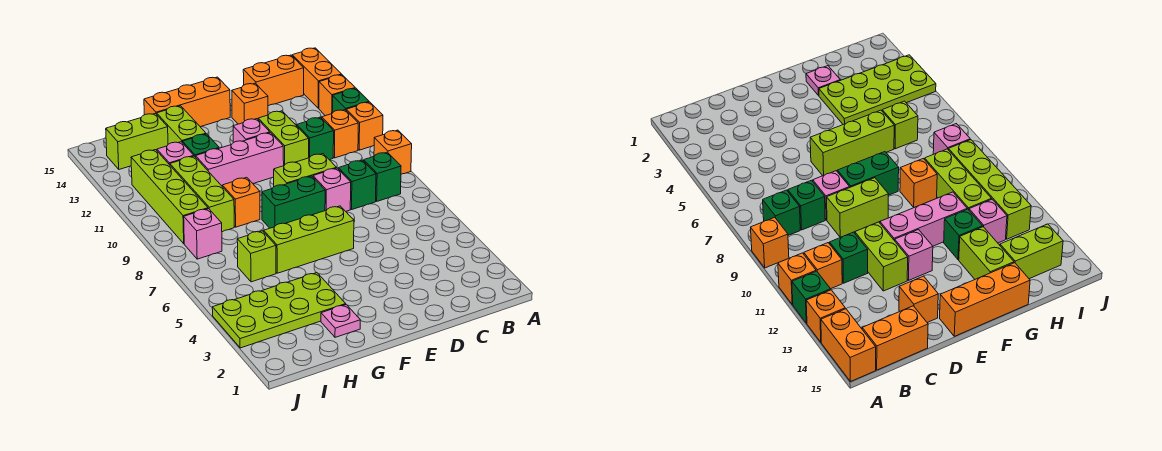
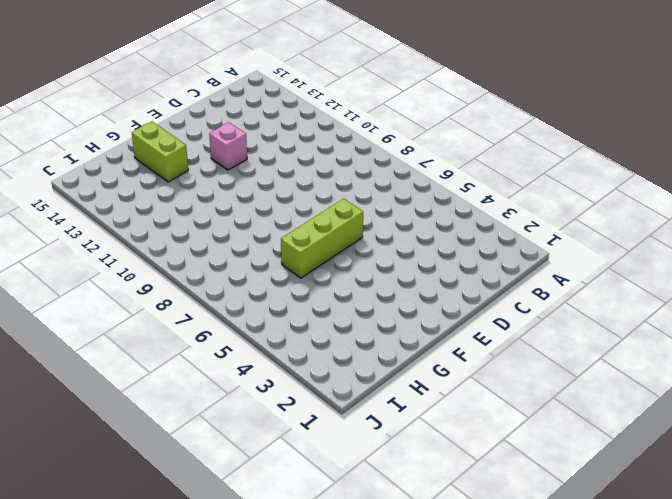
none -> orange brick A9 level 1
none -> orange brick A11 level 1
none -> green brick A12 level 1
none -> orange brick A13 level 1

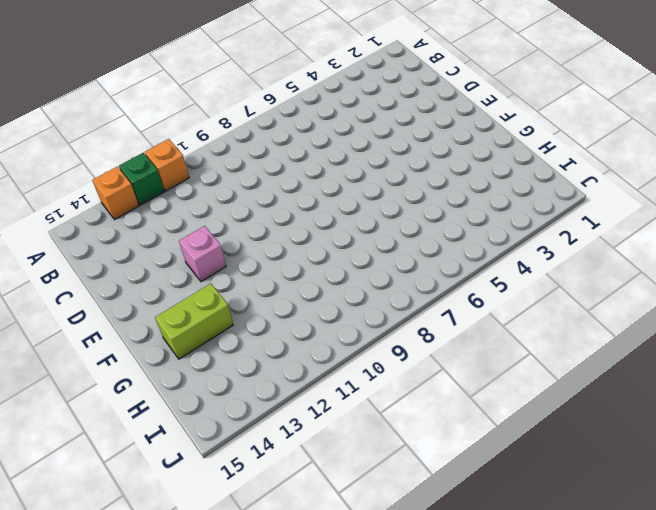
none -> orange brick A9 level 1
none -> orange brick A14:A15 level 1
none -> green brick B8 level 1
none -> orange brick B11 level 1

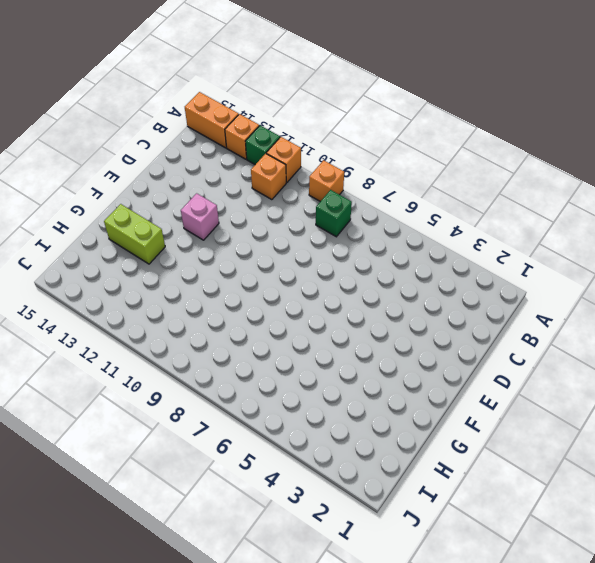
none -> orange brick B15:C15 level 1
none -> green brick C8 level 1
none -> green brick C11 level 1
none -> pink brick D8 level 1

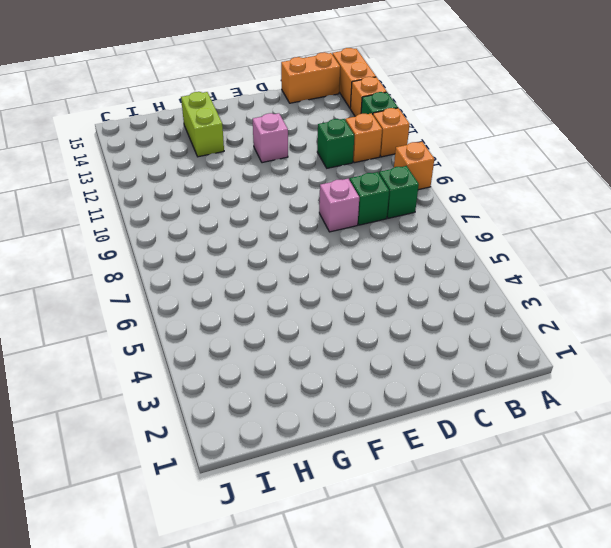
none -> lime brick D9:E9 level 1
none -> lime brick D11:D12 level 1
none -> orange brick D14 level 1
none -> lime brick E6:G6 level 1

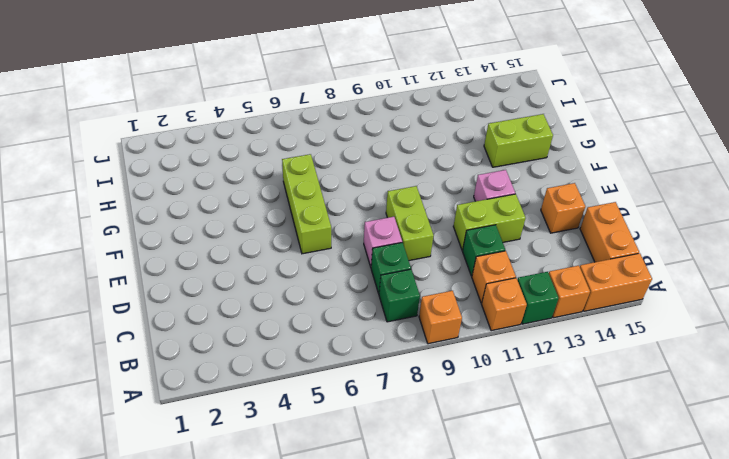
none -> green brick E8:F8 level 1
none -> pink brick E11:G11 level 1
none -> orange brick E15:G15 level 1
none -> pink plate G2 level 1

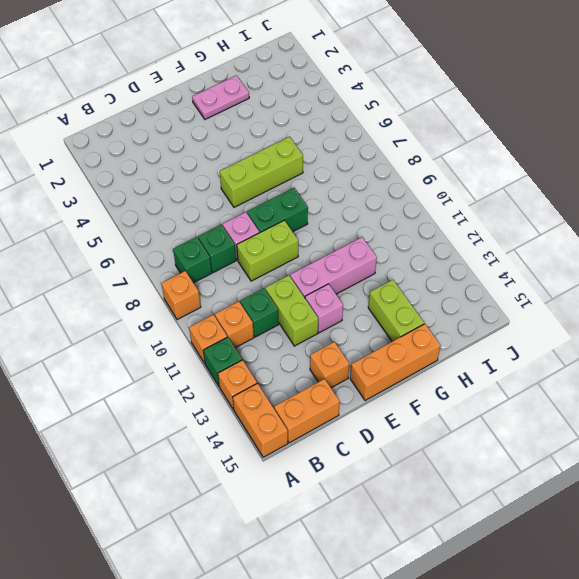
pink plate F2:G2 level 1 -> pink plate G2 level 1
none -> lime plate G3:J4 level 1
none -> orange brick G9 level 1
none -> green brick G12 level 1
none -> lime brick H6 level 1

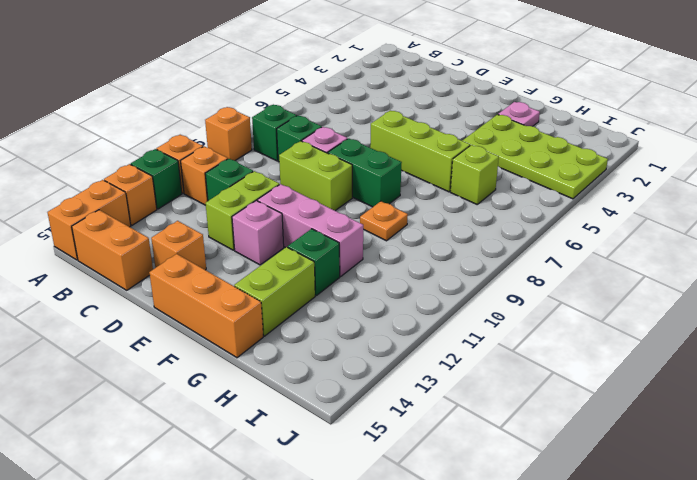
orange plate G9 level 1 -> orange brick G9 level 1
none -> lime brick H9:H11 level 1
none -> pink brick H12 level 1
none -> lime brick H14:I14 level 1
none -> pink brick I8 level 1

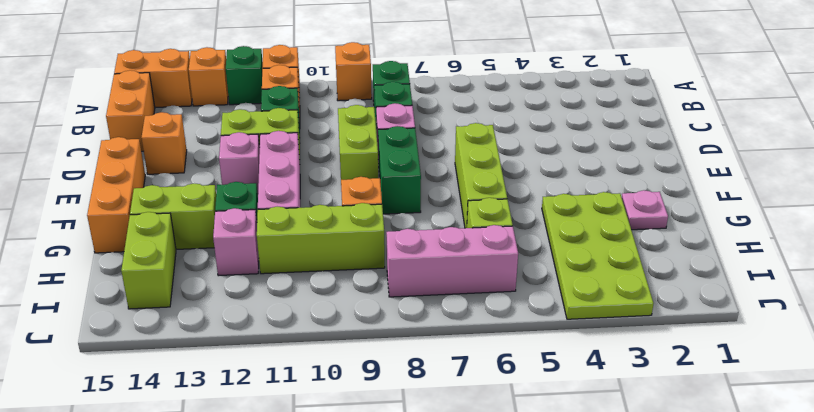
pink brick I6:I8 level 1 -> pink brick I8 level 1
none -> lime brick I9:I12 level 1

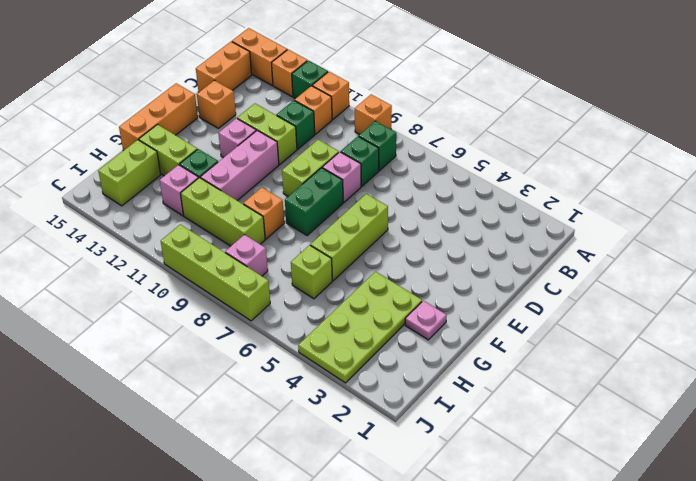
lime brick J7:J10 level 1 -> lime brick I9:I12 level 1

